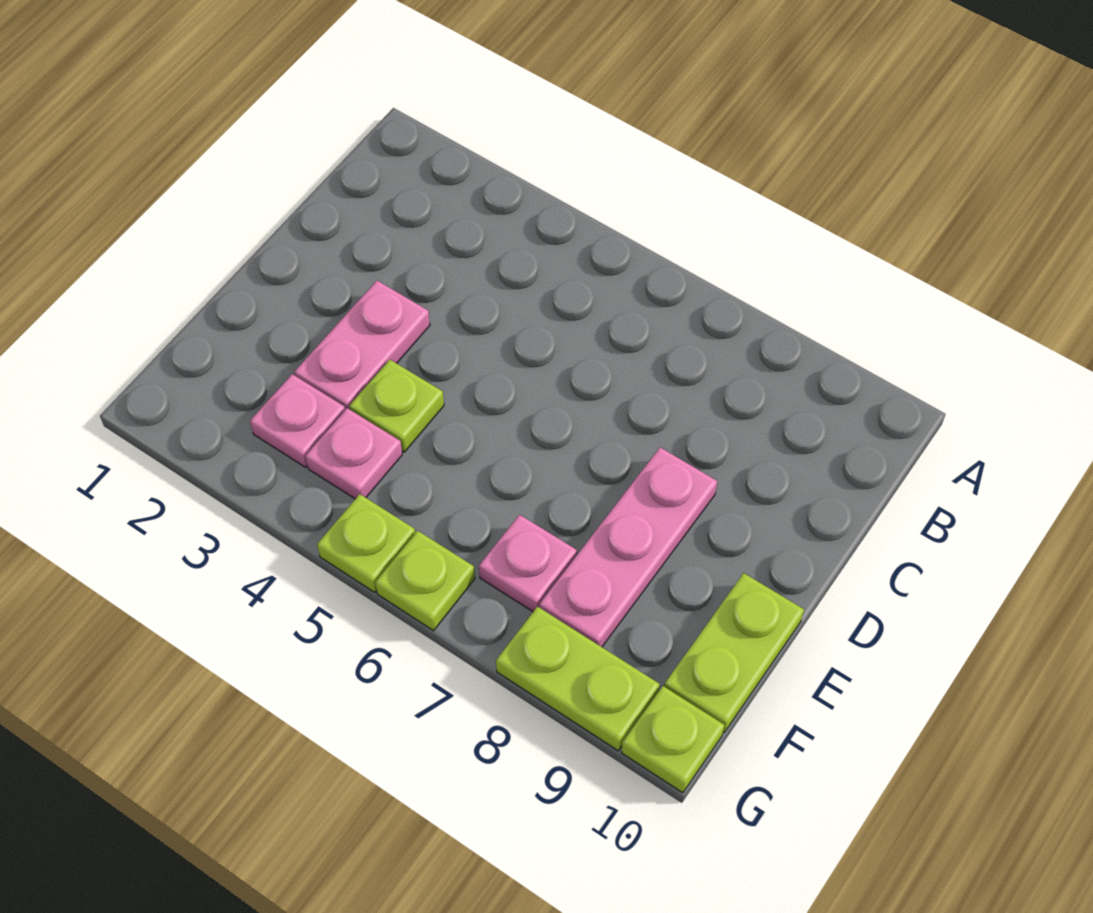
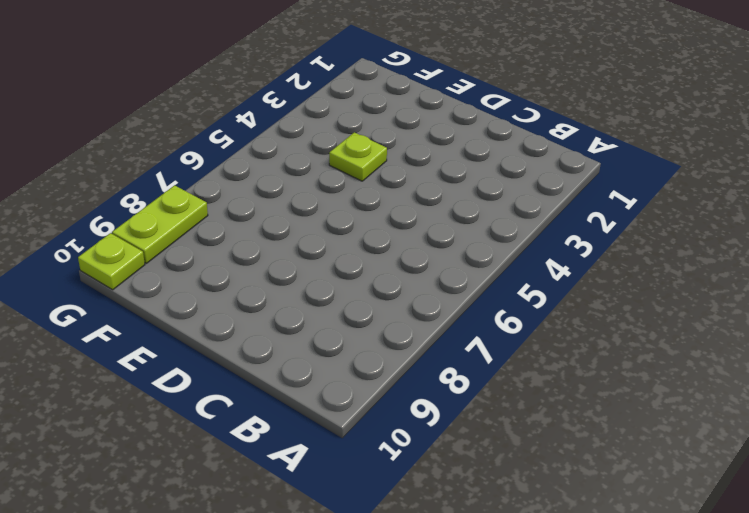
none -> pink plate D3:E3 level 1
none -> pink plate D8:F8 level 1

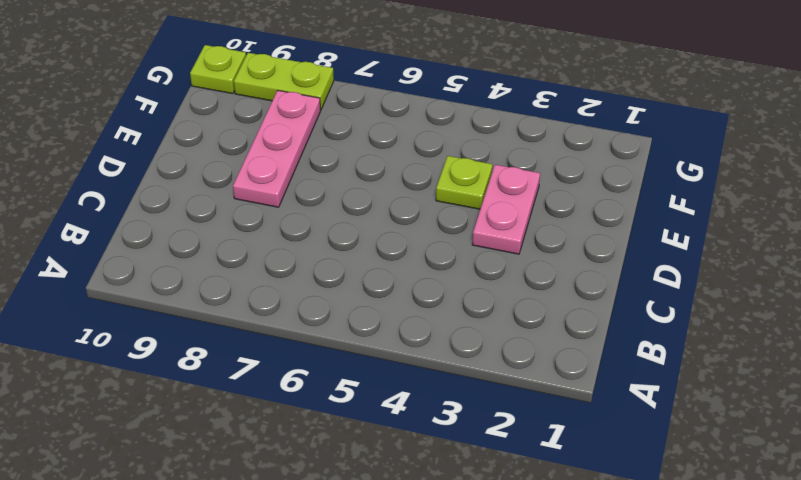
none -> lime plate E10:F10 level 1
none -> pink plate F3 level 1

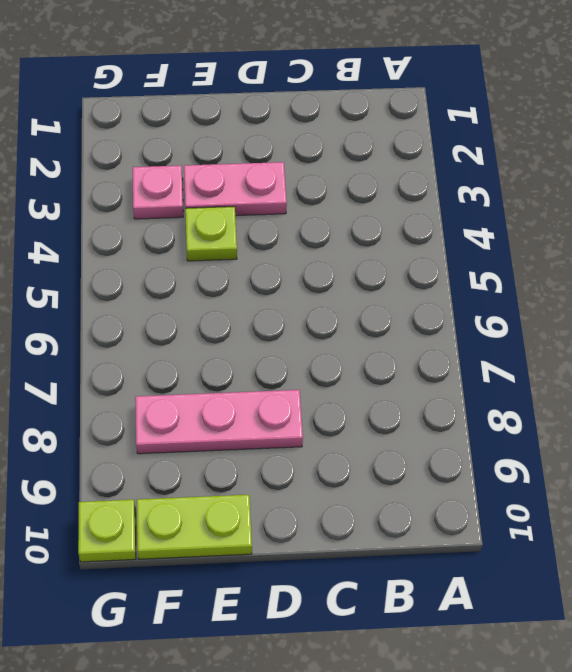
none -> pink plate F4 level 1
none -> pink plate F7 level 1

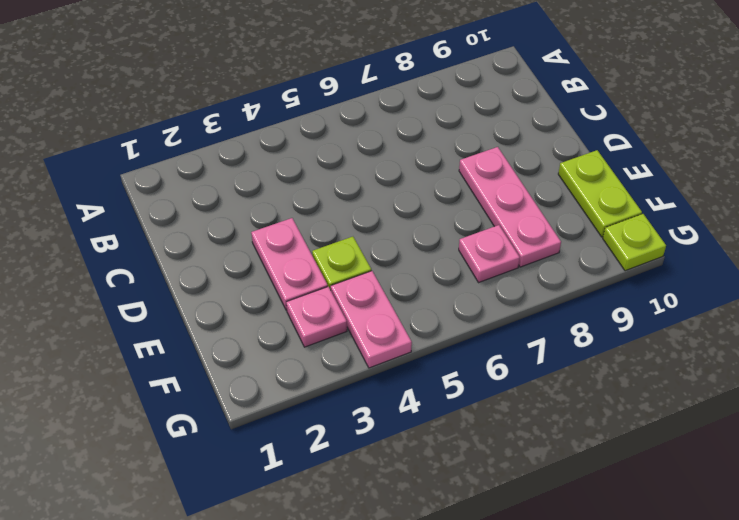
pink plate F4:G4 level 1 -> pink plate F4 level 1
none -> lime plate G5 level 1
none -> lime plate G6 level 1

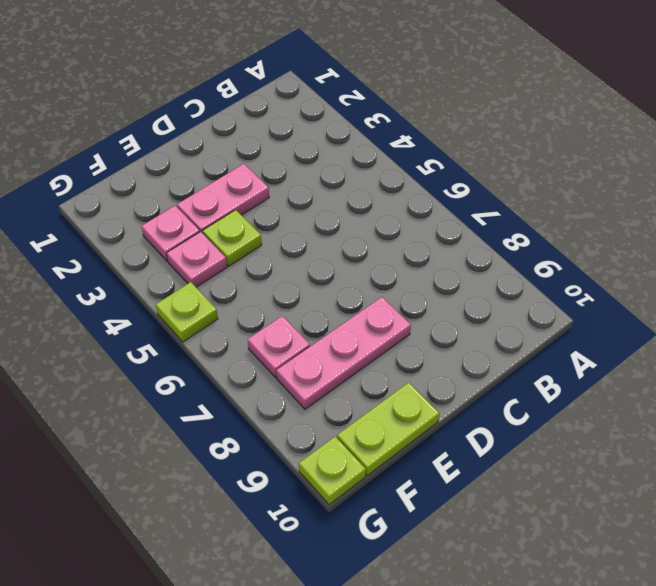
none -> lime plate G6 level 1
none -> lime plate G8:G9 level 1

